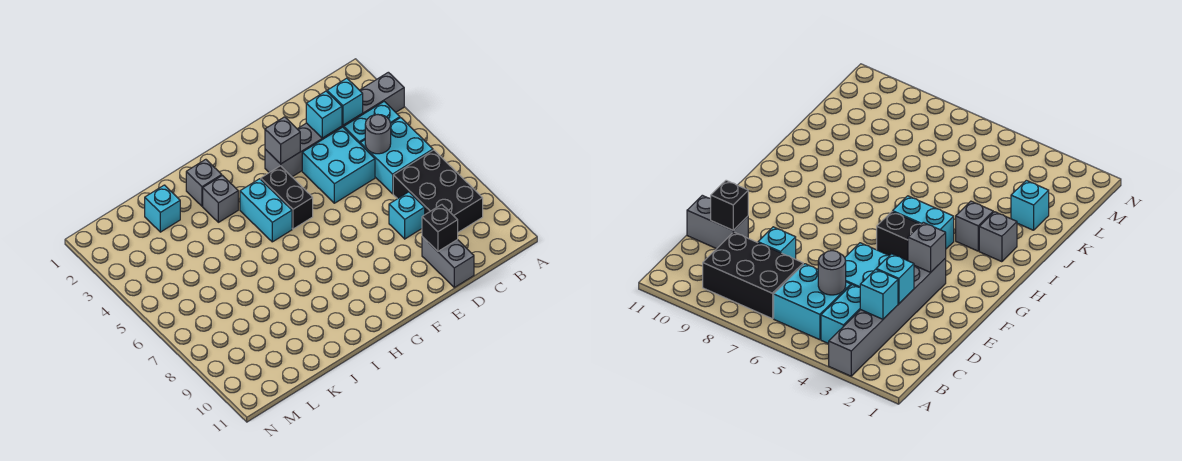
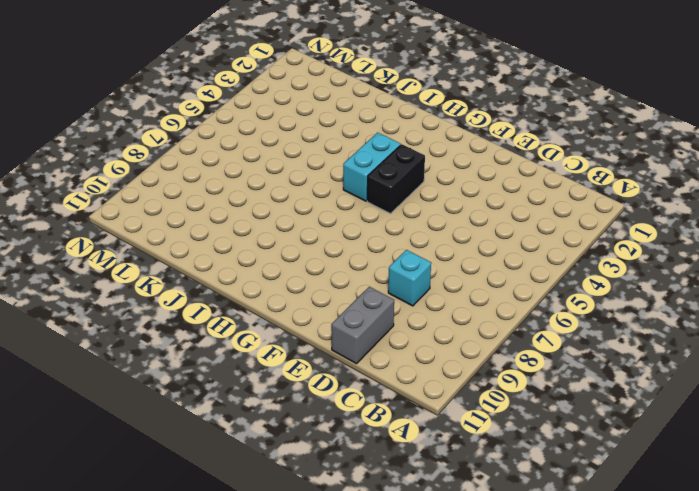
none -> grey brick A3:F3 level 1
none -> cyan brick B4:C4 level 1
none -> cyan brick B5:C6 level 1

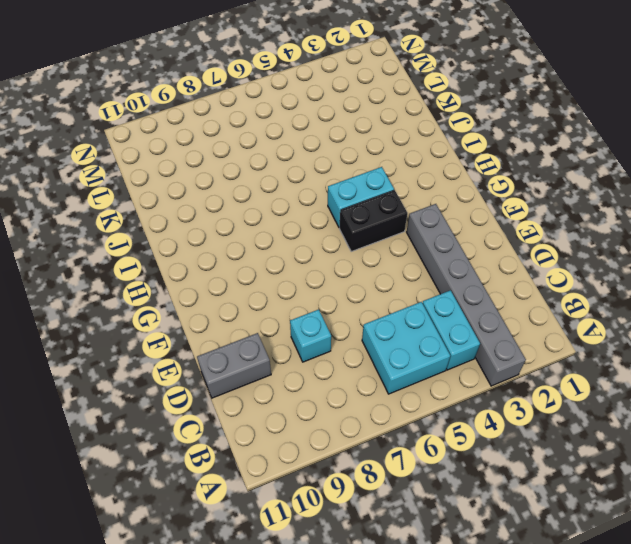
none -> black brick B7:C9 level 1
none -> cyan brick D4:E5 level 1
none -> grey brick I2 level 1

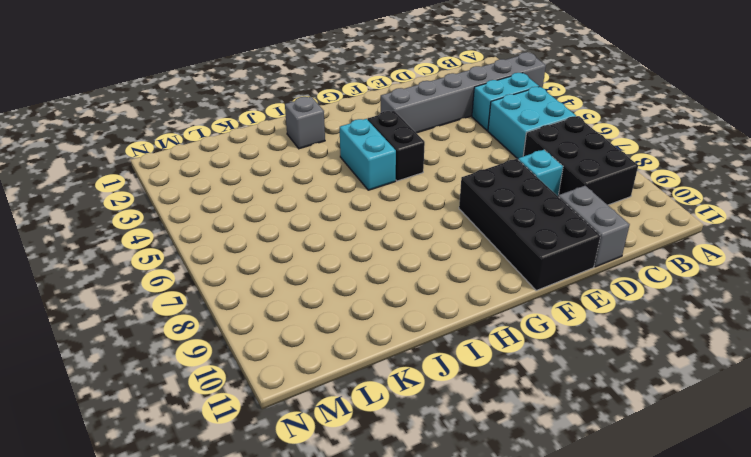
black brick E8:F11 level 1 -> none
none -> cyan brick D4:E5 level 1
none -> grey brick I3 level 1
none -> cyan brick K2 level 1

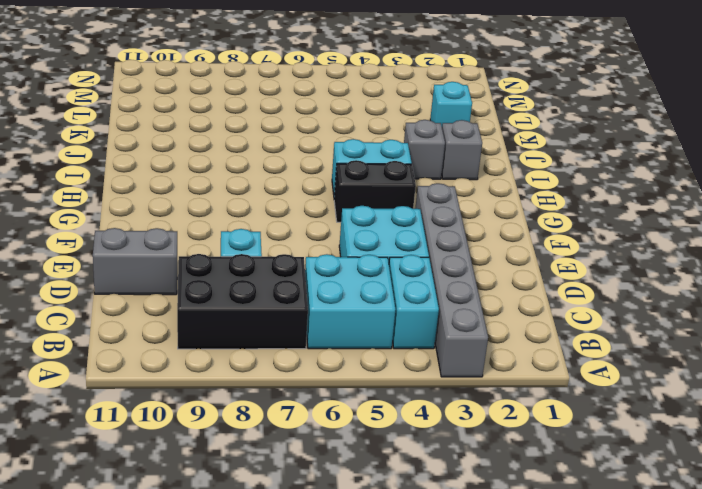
none -> cyan brick C3 level 2
none -> grey round brick C5 level 2
none -> cyan brick D3 level 2

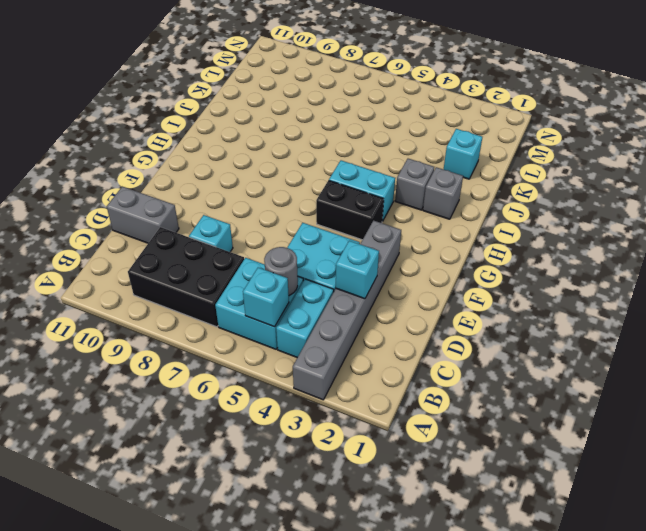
cyan brick B5 level 2 -> cyan brick C3 level 2
none -> black brick D10 level 2
none -> grey brick F3 level 2

